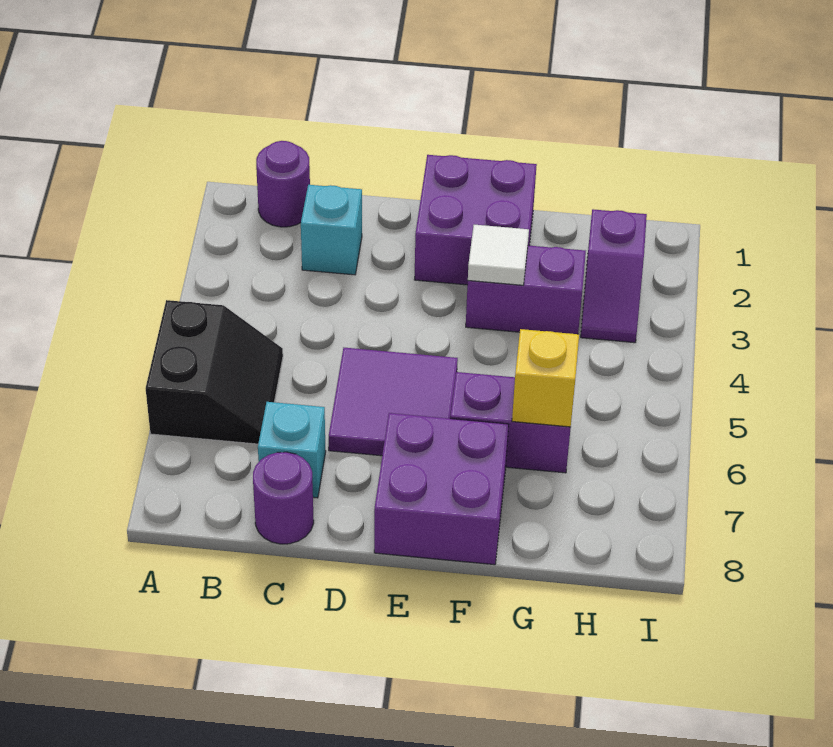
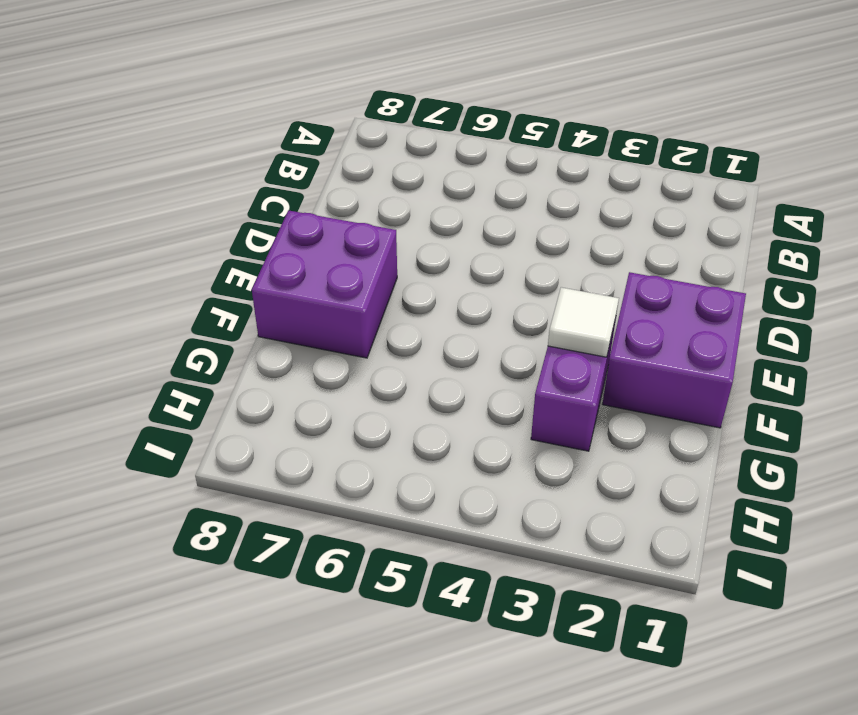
none -> black slope A5:B6 level 1 top A
none -> purple round brick B1 level 1
none -> cyan brick C2 level 1

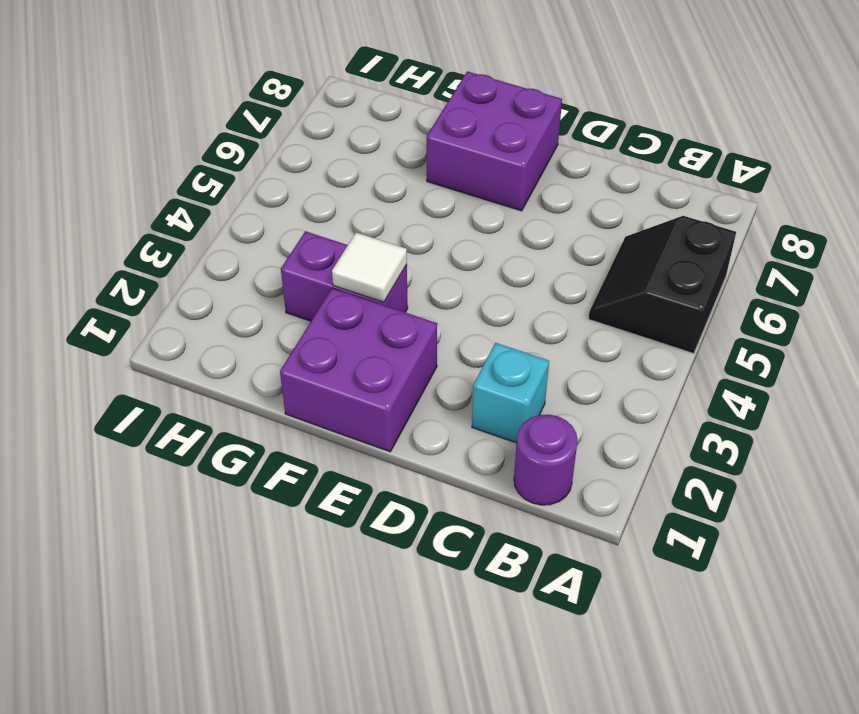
none -> cyan brick C7 level 1
none -> purple round brick C8 level 1
none -> purple tile D5:E6 level 1

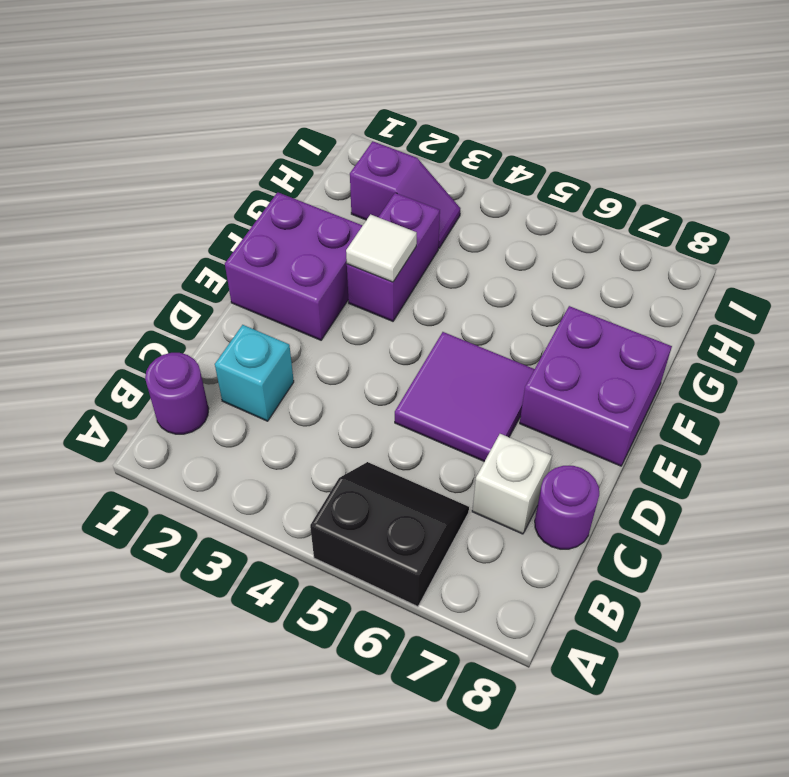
white brick C7 level 1 -> cyan brick C7 level 1
none -> purple brick F6:G6 level 1
none -> yellow brick G6 level 2

